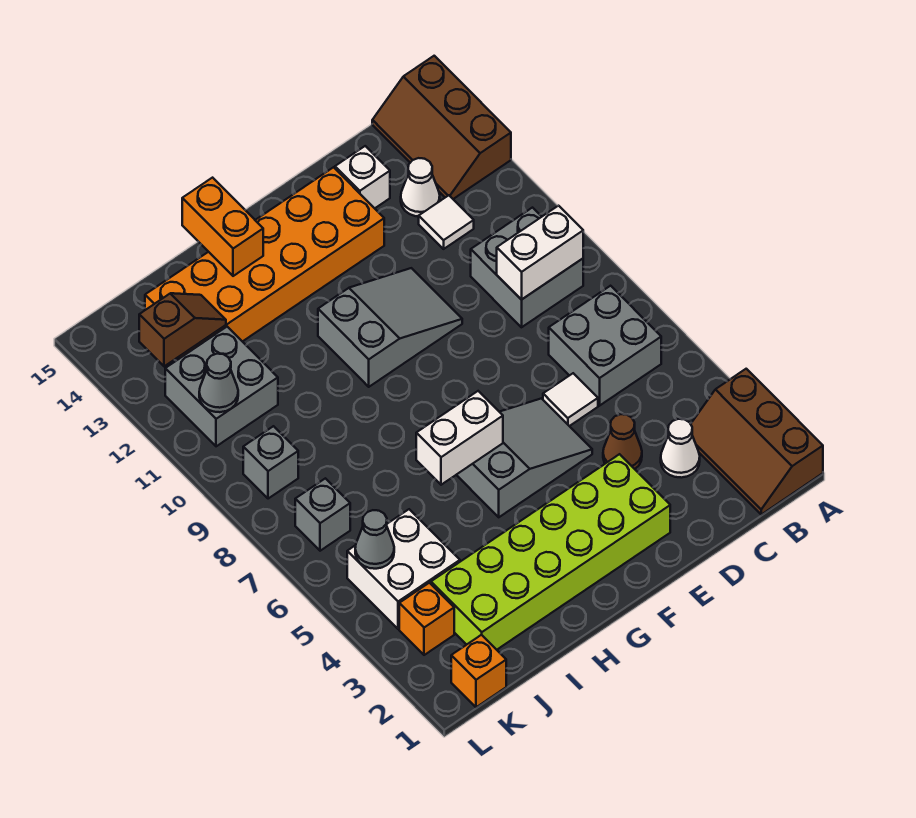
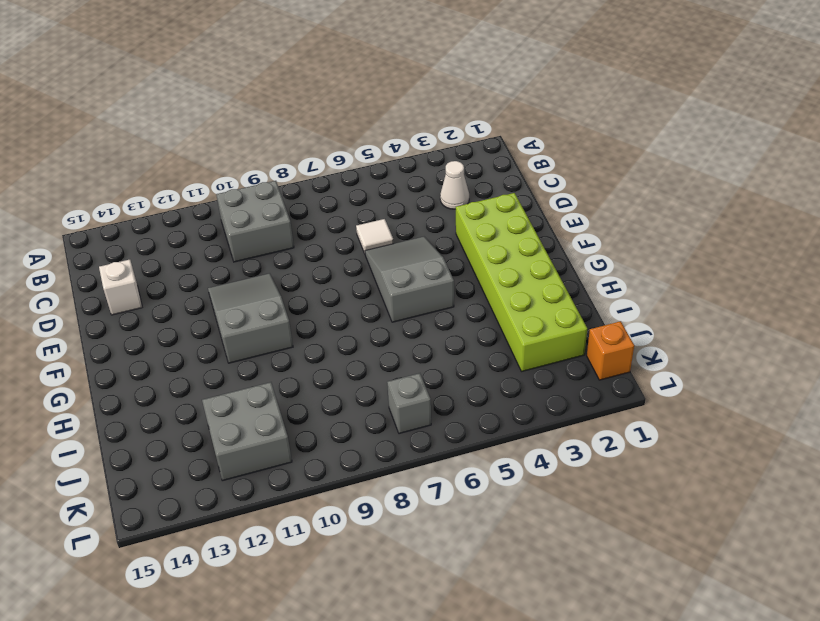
none -> brown slope A1:B3 level 1 top A
none -> brown slope A13:B15 level 1 top A
none -> grey brick B6:C7 level 1

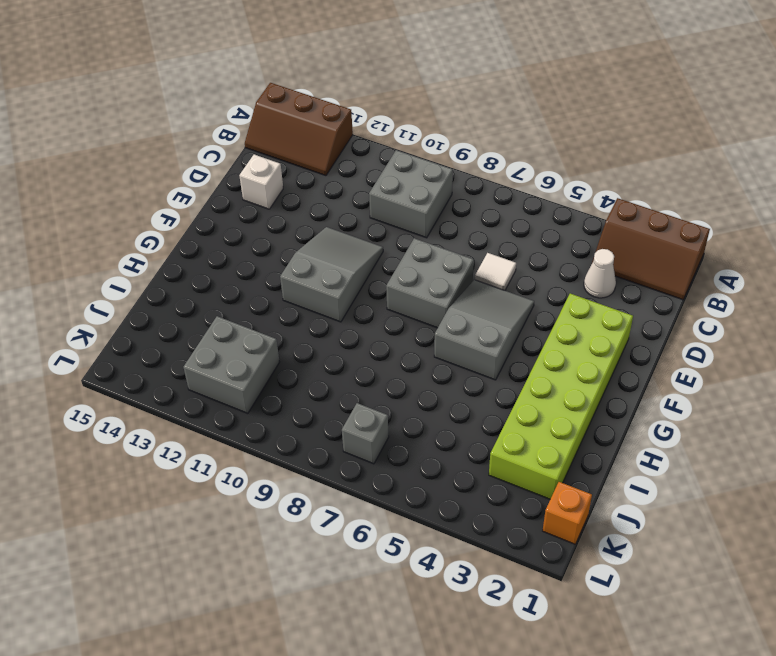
grey brick E7:F8 level 1 -> grey brick B6:C7 level 1
none -> white tile C12 level 1
none -> white cone C13 level 1
none -> brown cone D4 level 1

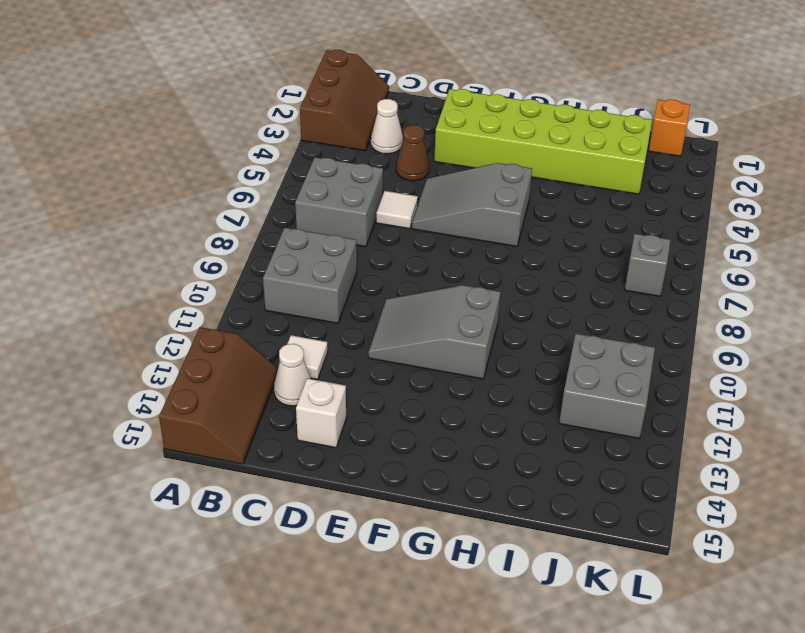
none -> orange brick E13:J14 level 1
none -> white brick J4:K5 level 1
none -> orange brick K3 level 1

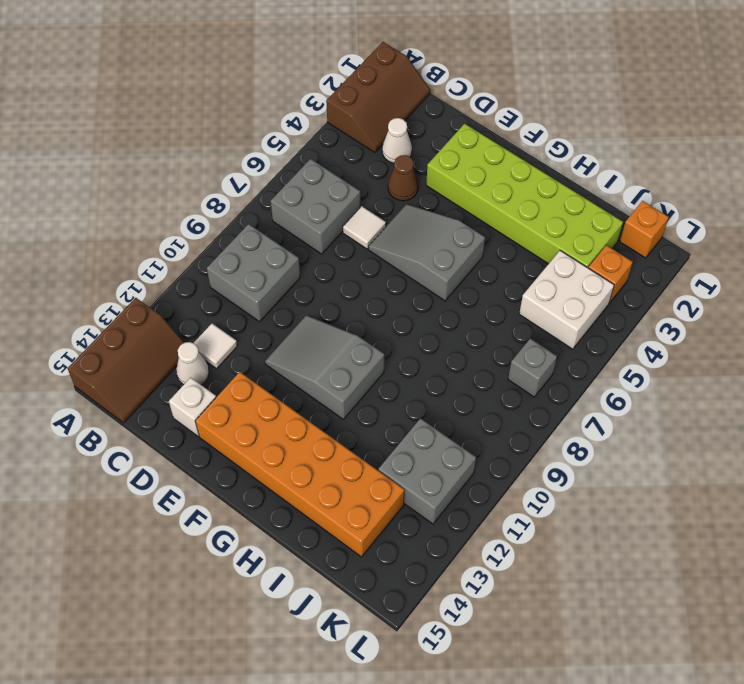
none -> grey brick K9 level 1
none -> white brick B9:C9 level 2
none -> white brick G6:H6 level 2

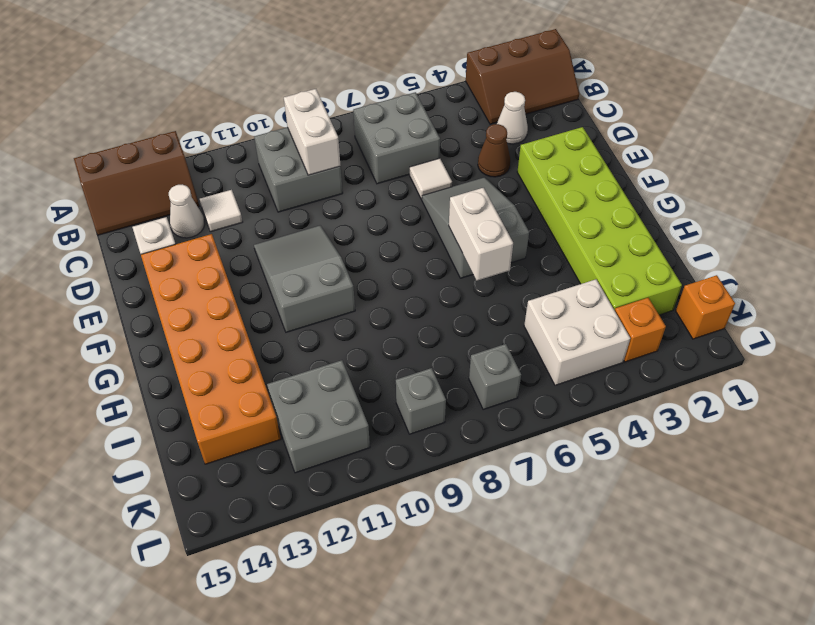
none -> orange brick H14:H15 level 2
none -> brown slope J13:K13 level 2 top K
none -> grey cone K5 level 2

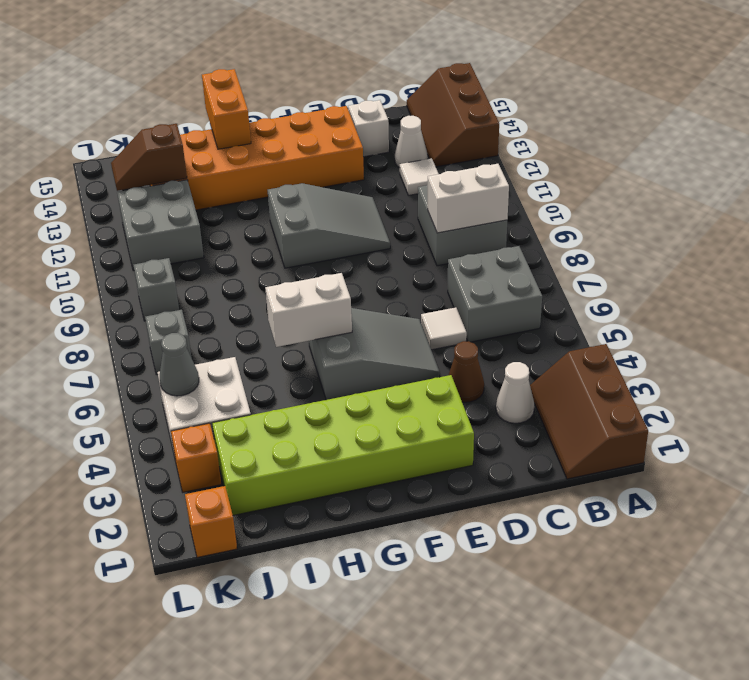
brown slope J13:K13 level 2 top J -> brown slope J13:K13 level 2 top K
none -> grey cone K11 level 2

